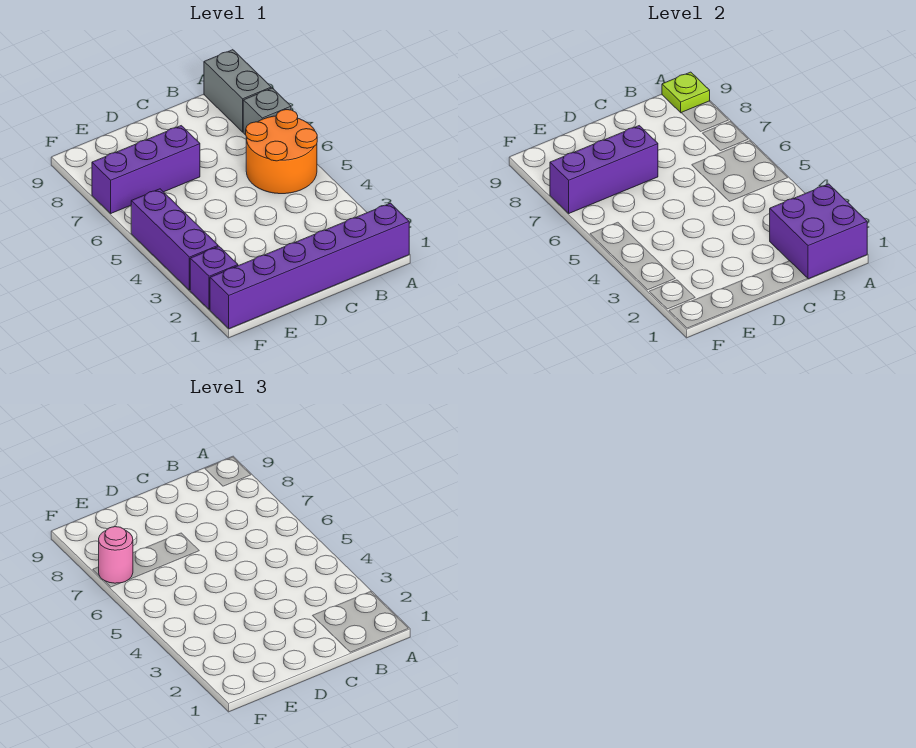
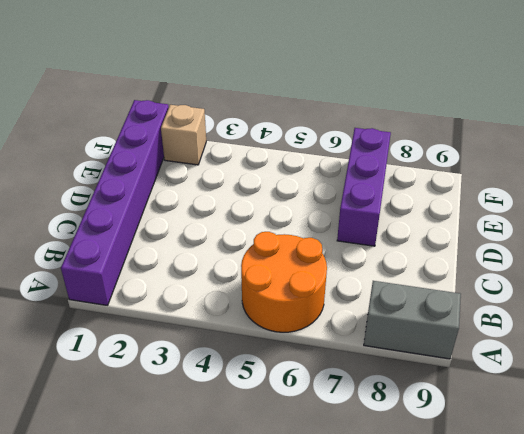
tan brick F2 level 1 -> purple brick F2 level 1
none -> grey brick A7 level 1
none -> purple brick F3:F5 level 1

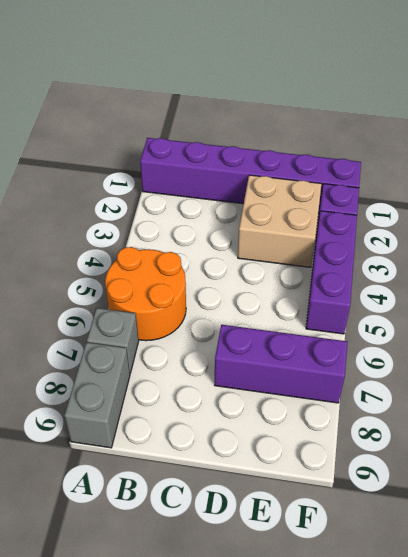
tan brick D2:E3 level 1 -> none
none -> purple brick A1:B2 level 2
none -> lime plate A9 level 2

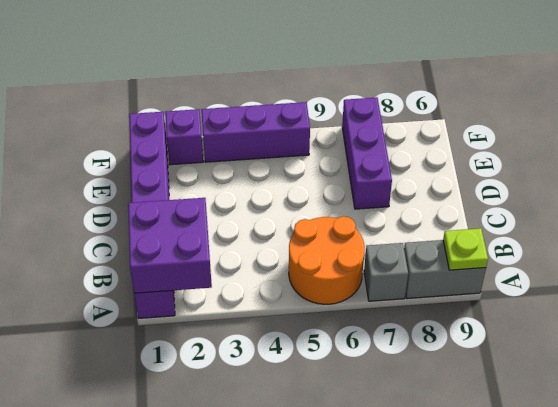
none -> purple brick D7:F7 level 2
none -> pink round brick F7 level 3

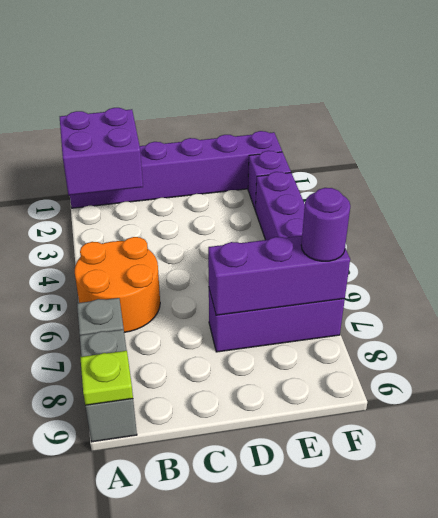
purple round brick F7 level 3 -> pink round brick F7 level 3

